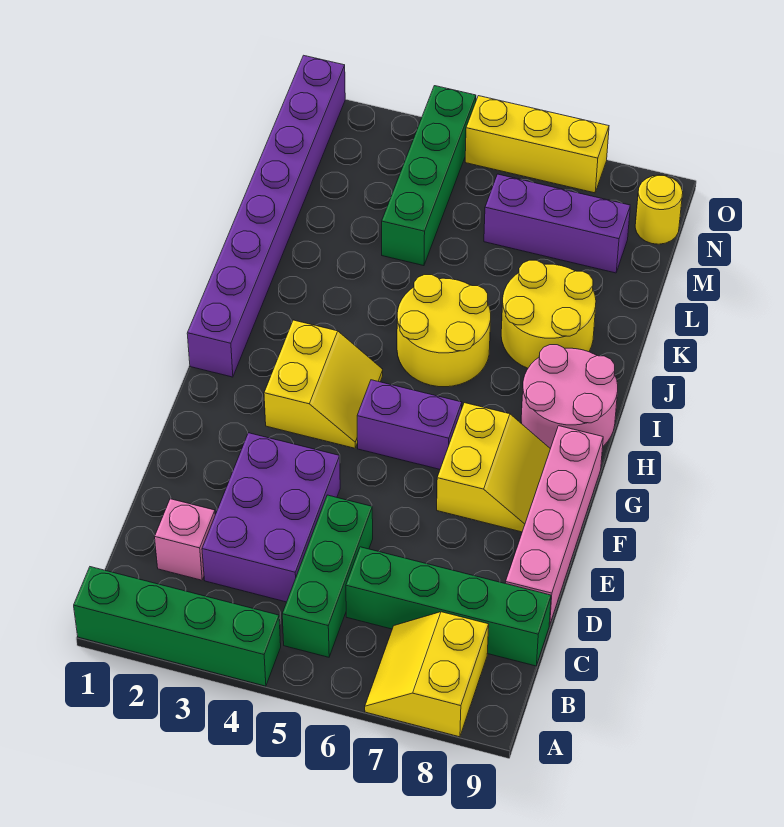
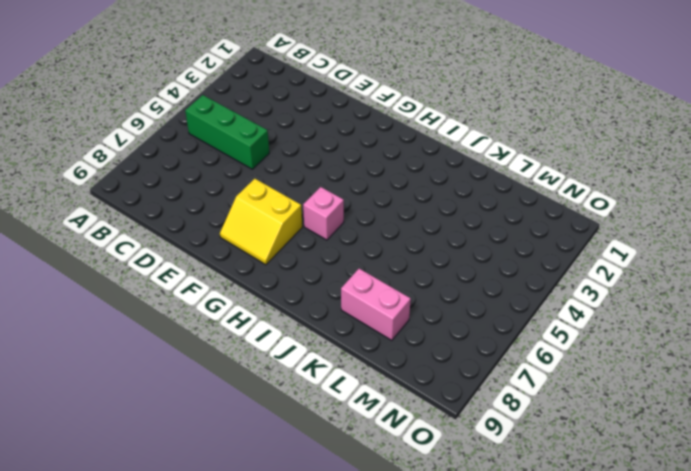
pink brick H6 level 1 -> pink brick C2 level 1
pink brick K8:L8 level 1 -> yellow round brick J7:K8 level 1
none -> green brick A1:A4 level 1
none -> yellow slope A7:B8 level 1 top 8
none -> purple brick C3:E4 level 1

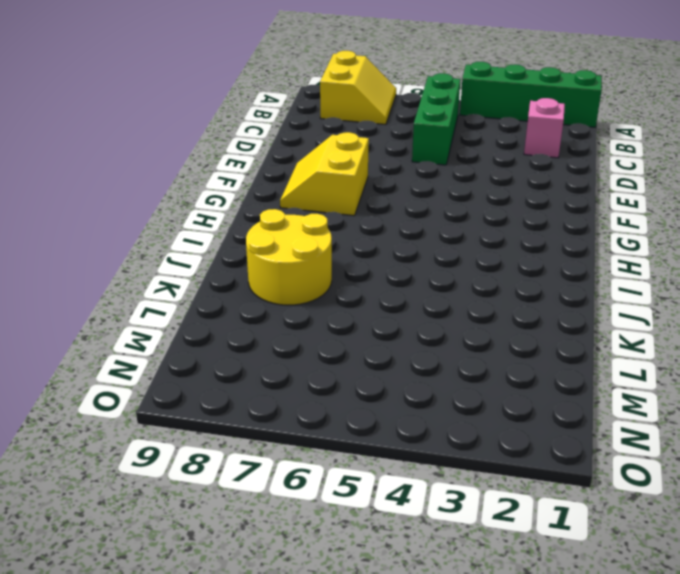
none -> purple brick C3:E4 level 1
none -> green brick C6:C9 level 1
none -> pink brick D9:G9 level 1

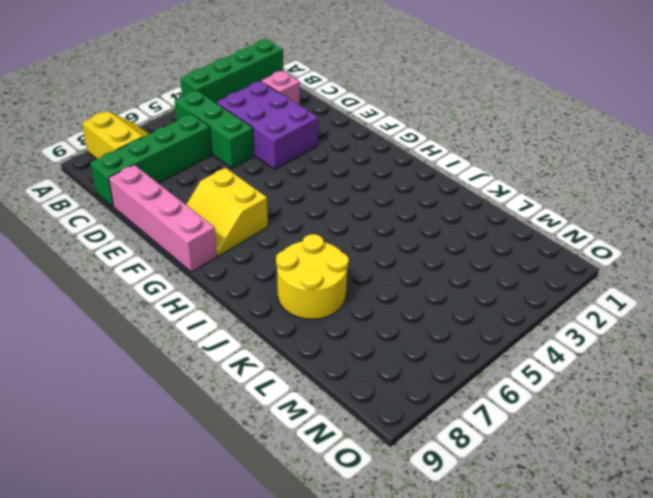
none -> yellow slope G3:H4 level 1 top 3
none -> purple brick G5:G6 level 1
none -> purple brick H1:O1 level 1

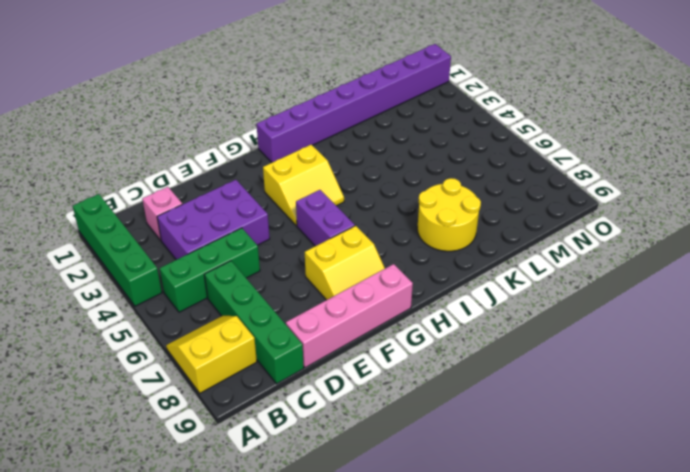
none -> pink round brick H8:I9 level 1
none -> yellow round brick I5:J6 level 1
none -> green brick L4:O4 level 1

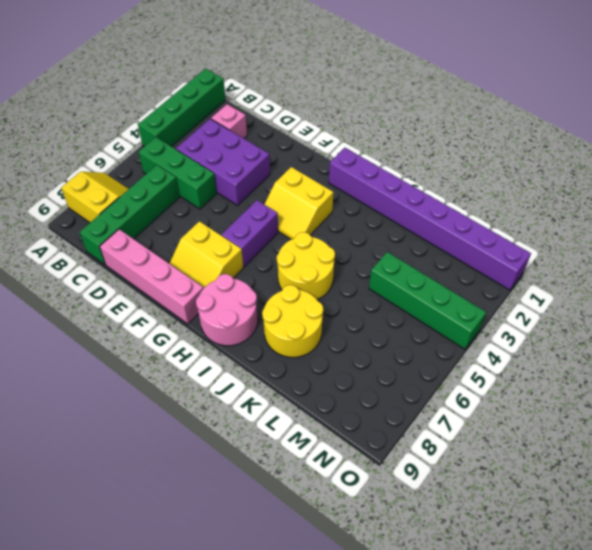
none -> purple brick M6:M8 level 1
none -> yellow round brick N9 level 1
none -> yellow brick O5:O7 level 1

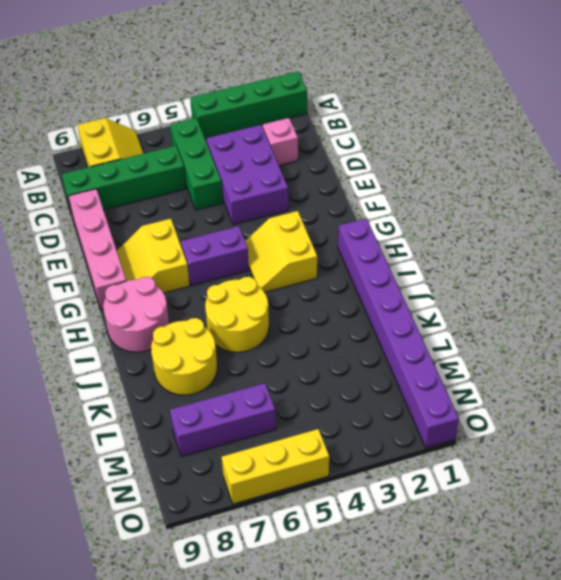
none -> green brick L4:O4 level 1
none -> yellow round brick N9 level 1

